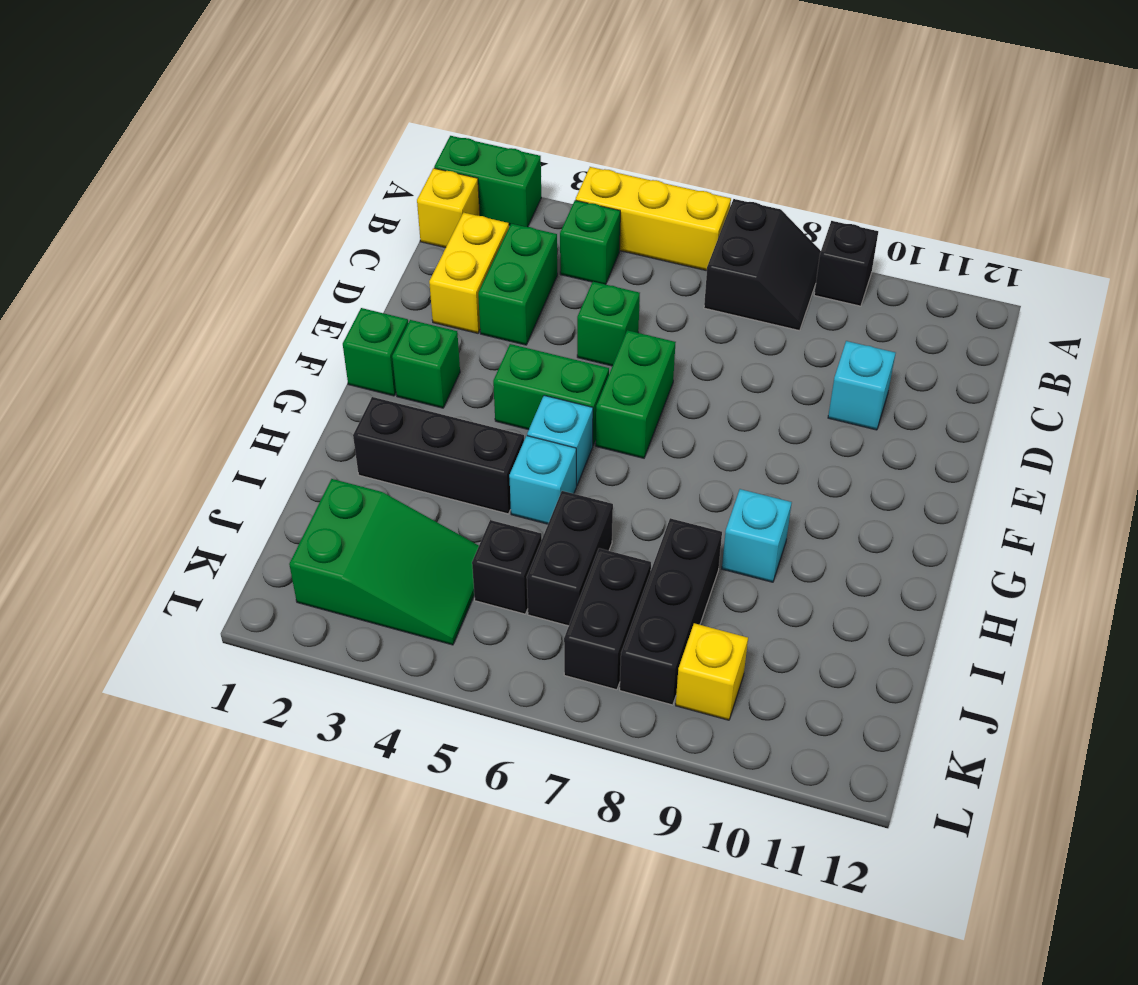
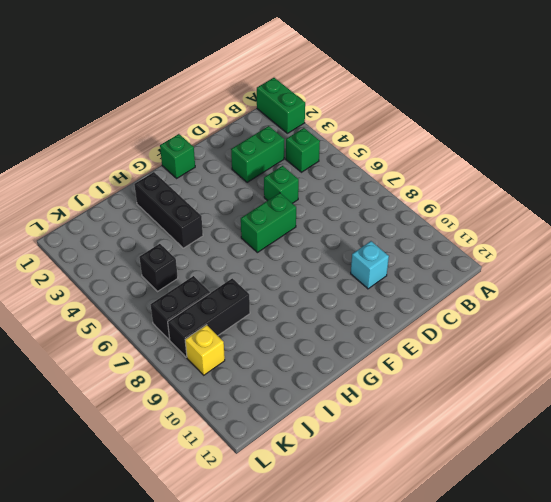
none -> yellow brick A4:A6 level 1
none -> black slope A7:B8 level 1 top 7
none -> black brick A9 level 1

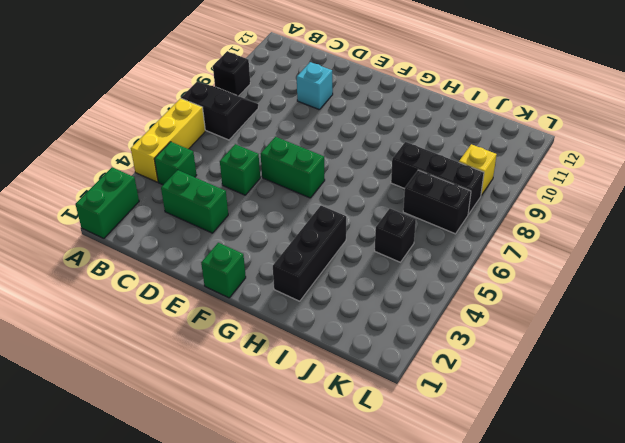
none -> yellow brick B1 level 1
none -> yellow brick C2:D2 level 1
none -> green brick F2 level 1

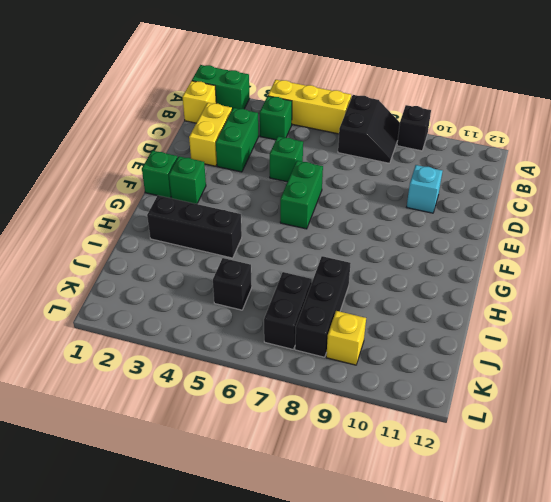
none -> green brick F4:F5 level 1
none -> cyan brick G5 level 1
none -> cyan brick H5 level 1

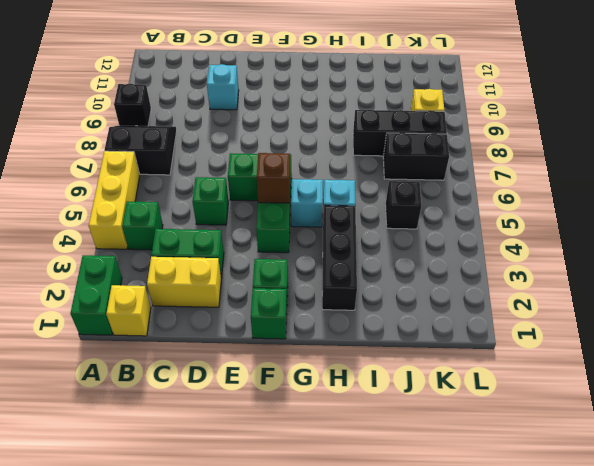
brown brick F5 level 2 -> none
none -> cyan brick H9 level 1
none -> black brick I6:J6 level 1
none -> green slope J2:K4 level 1 top 2

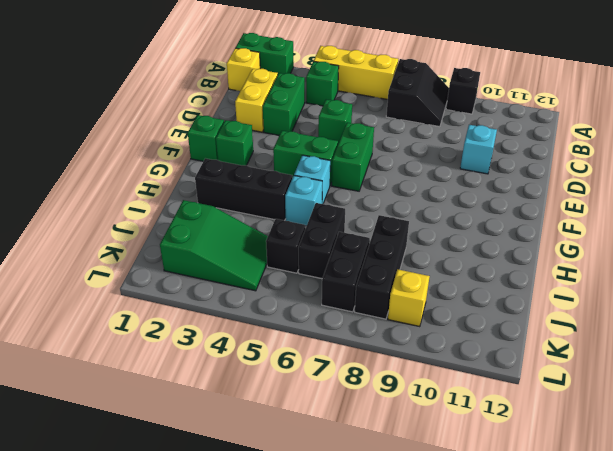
none -> cyan brick H9 level 1

